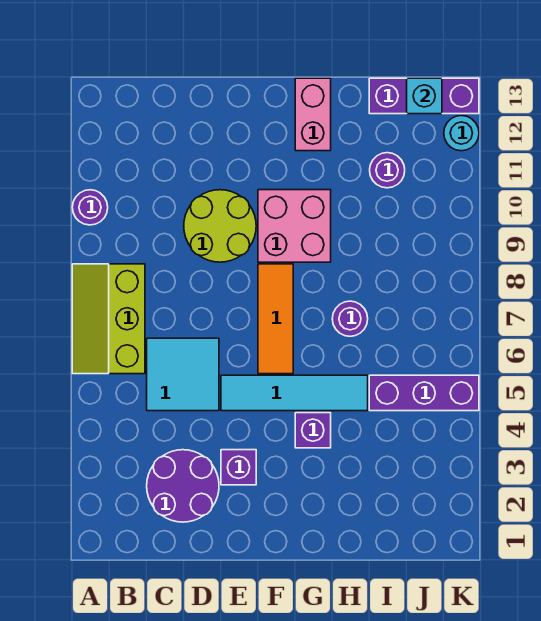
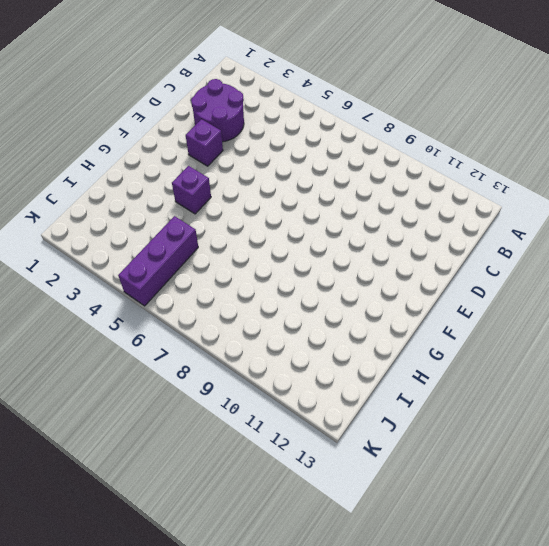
none -> lime slope A6:B8 level 1 top B
none -> purple round brick A10 level 1
none -> cyan tile C5:D6 level 1

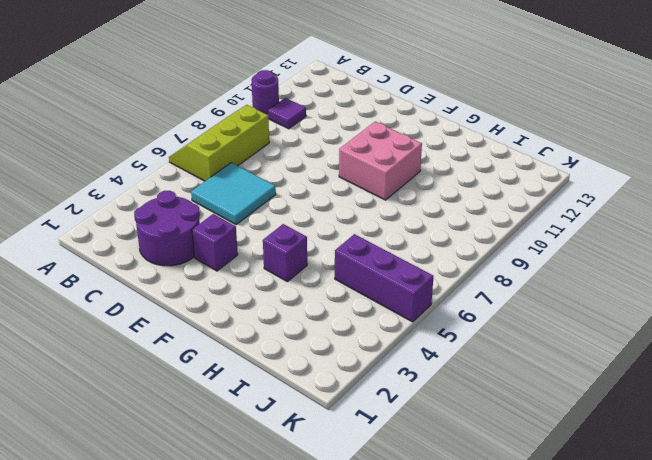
purple tile B10 level 1 -> none
none -> lime round brick D9:E10 level 1
none -> cyan tile E5:H5 level 1
none -> orange tile F6:F8 level 1

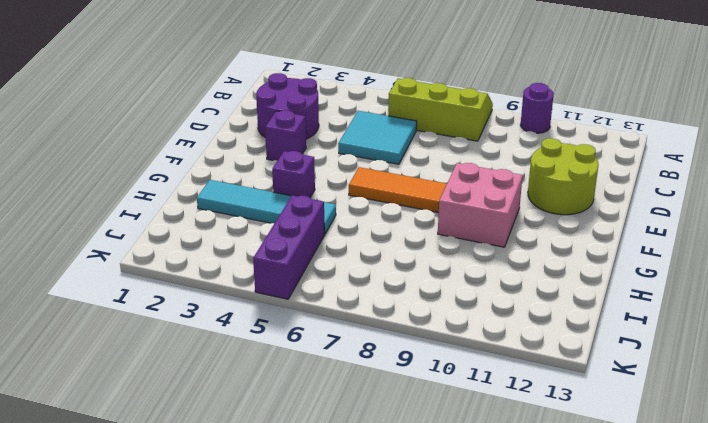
lime round brick D11:E12 level 1 -> lime round brick D9:E10 level 1
cyan tile H2:H5 level 1 -> cyan tile E5:H5 level 1
none -> pink brick G12:G13 level 1
none -> purple round brick H7 level 1
none -> purple round brick I11 level 1

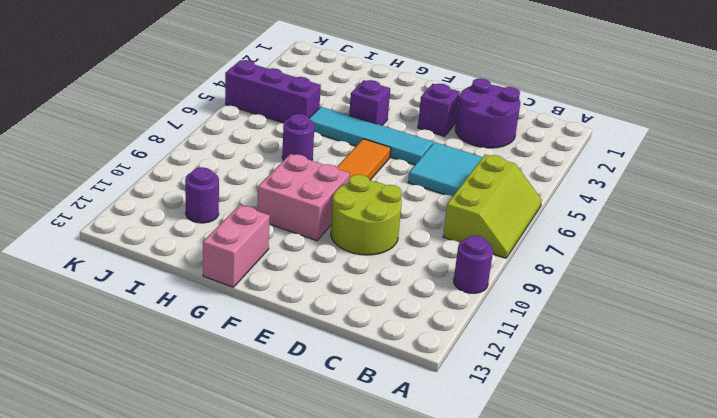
none -> purple brick I13:K13 level 1
none -> cyan round brick K12 level 1
none -> cyan brick J13 level 2

